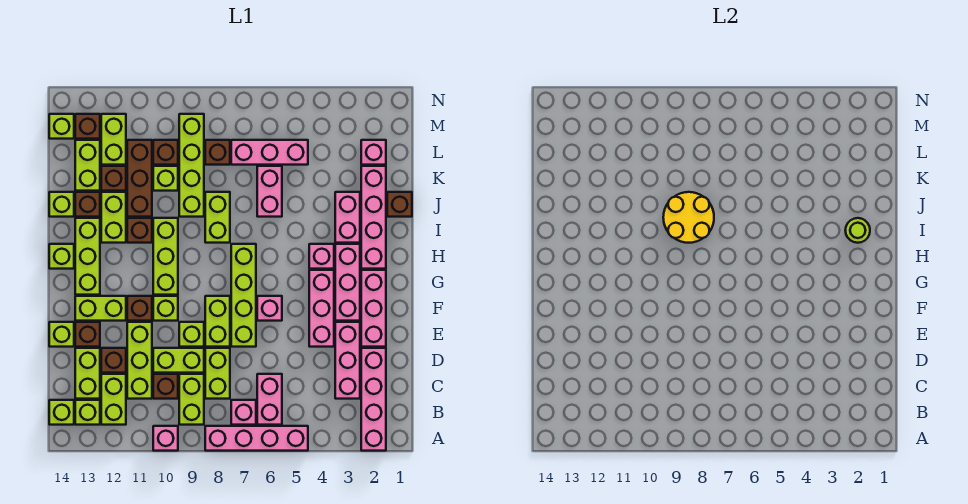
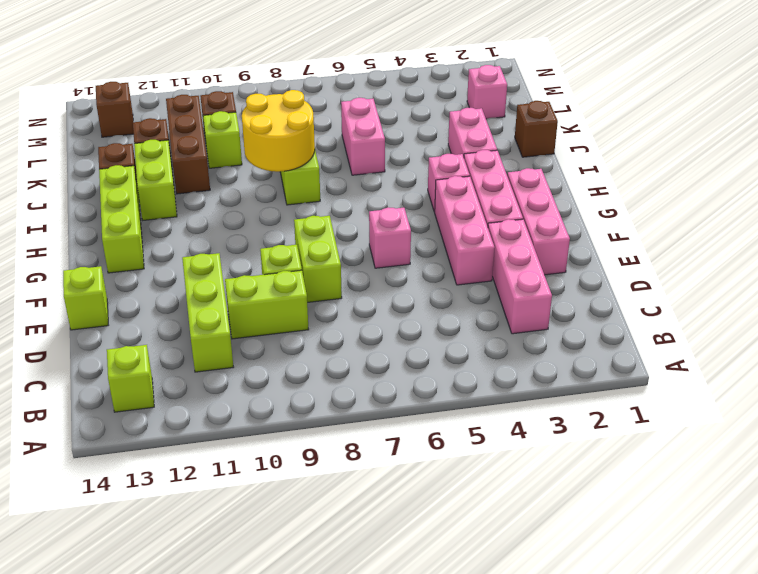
none -> pink brick A2:D2 level 1
none -> pink brick A5:A8 level 1
none -> pink brick A10 level 1
none -> pink brick B6:C6 level 1

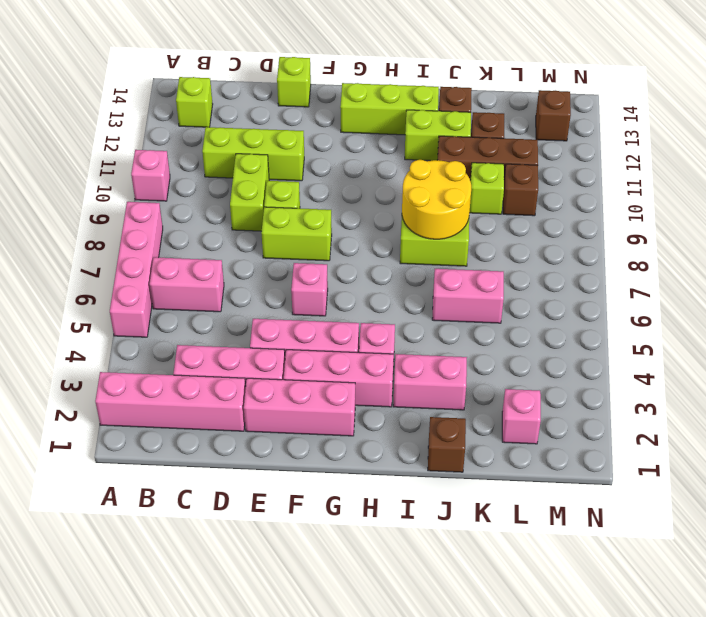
none -> pink brick B7 level 1
none -> lime brick B9:C9 level 1
none -> lime brick B12:C12 level 1
none -> lime brick B14 level 1

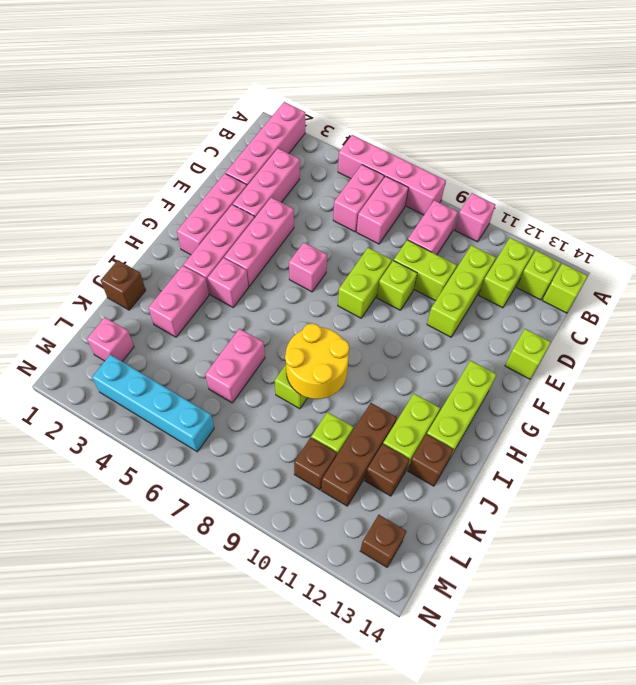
pink brick B7:C7 level 1 -> pink brick B7 level 1
pink brick B9:C9 level 1 -> lime brick B9:C9 level 1
cyan brick M3:M6 level 1 -> none
none -> lime brick C8:D8 level 1
none -> brown brick C10 level 1
none -> lime brick C13:D13 level 1
none -> brown brick D12 level 1

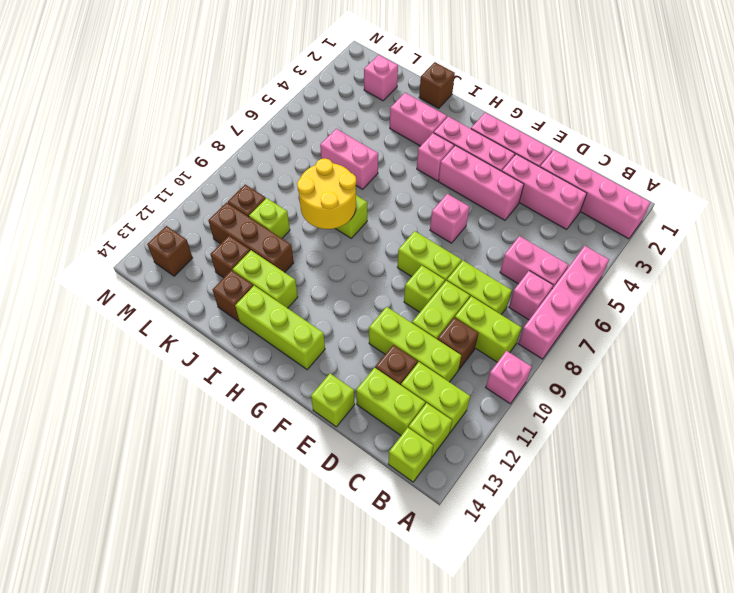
none -> lime brick E7:H7 level 1
none -> brown brick E13 level 1
none -> lime brick F10 level 1
none -> brown brick F11 level 1

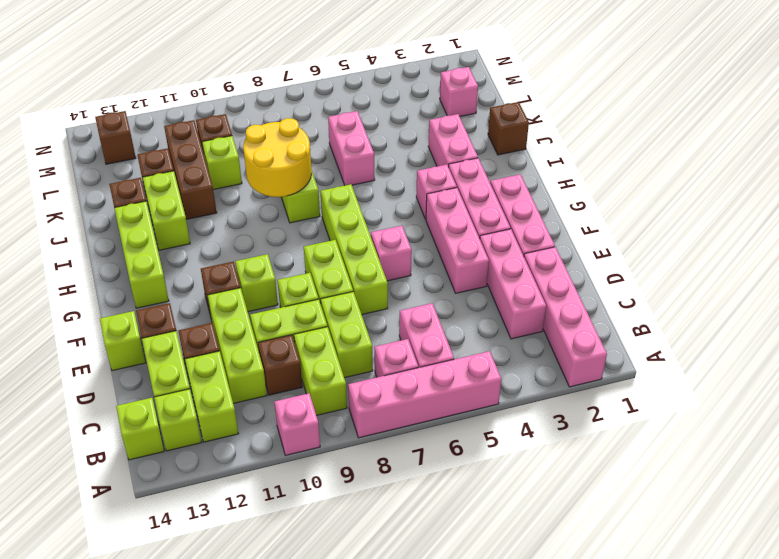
none -> lime brick F12:F13 level 1
none -> lime brick G10:I10 level 1
none -> pink brick H2:K2 level 1
none -> lime brick H14 level 1

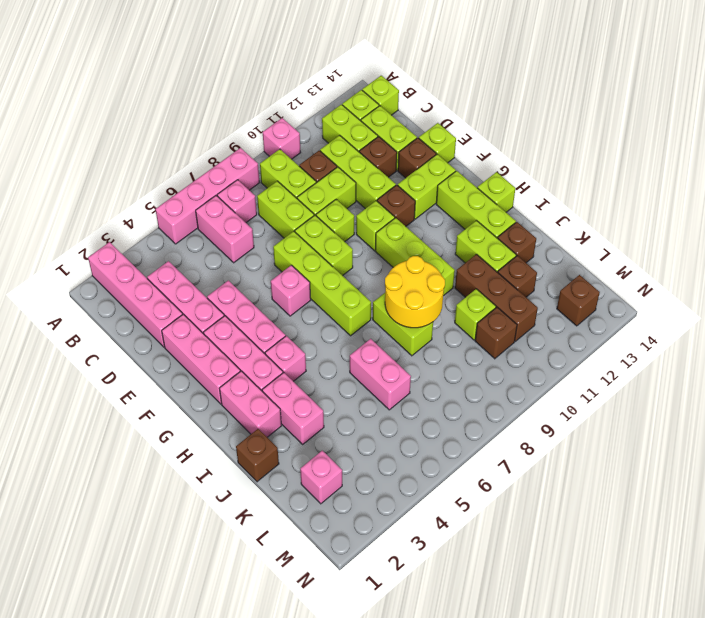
pink brick H2:I2 level 1 -> pink brick H2:K2 level 1
none -> brown brick I11 level 1
none -> lime brick J9:M9 level 1
none -> lime brick J14 level 1
none -> lime brick K13:L13 level 1

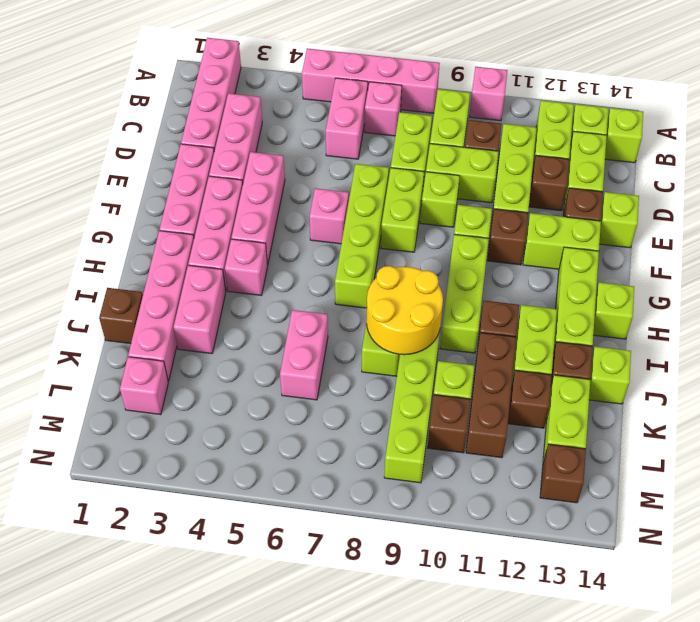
none -> pink brick L5:L7 level 1
none -> brown brick L8 level 1
none -> lime brick L12:M12 level 1
none -> lime brick M14 level 1

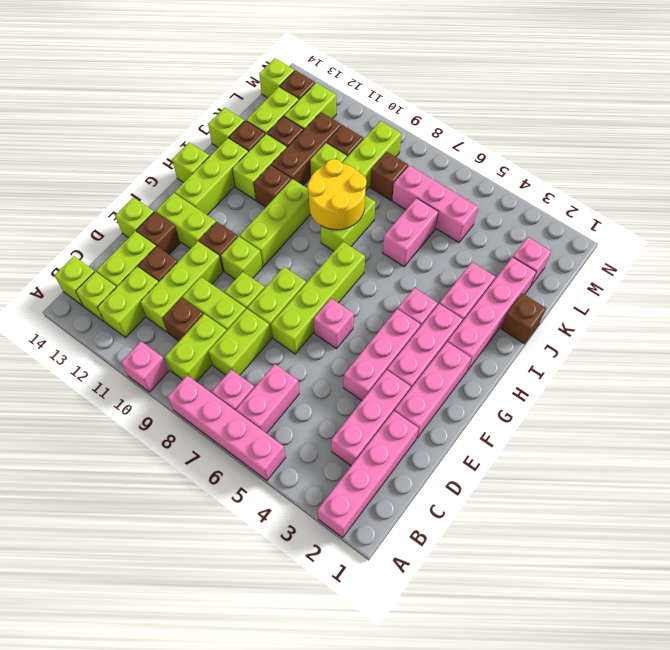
none -> lime round brick I2 level 2

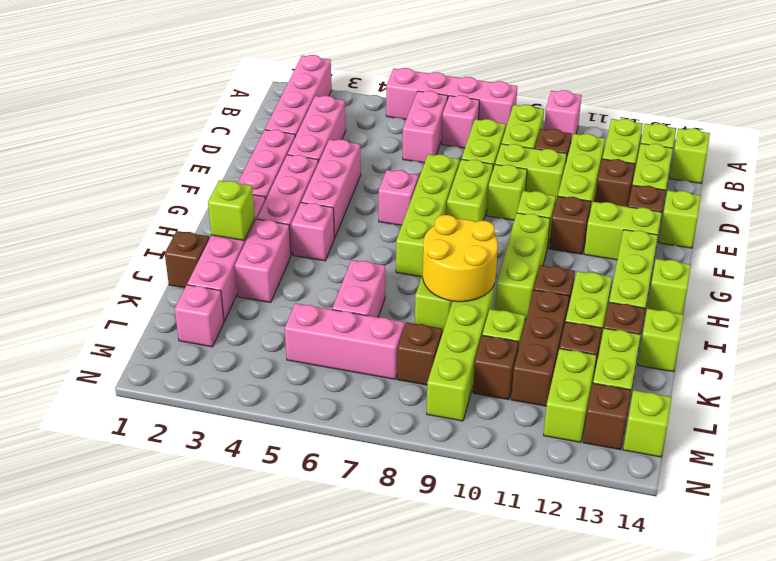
lime brick I2 level 2 -> lime round brick I2 level 2

